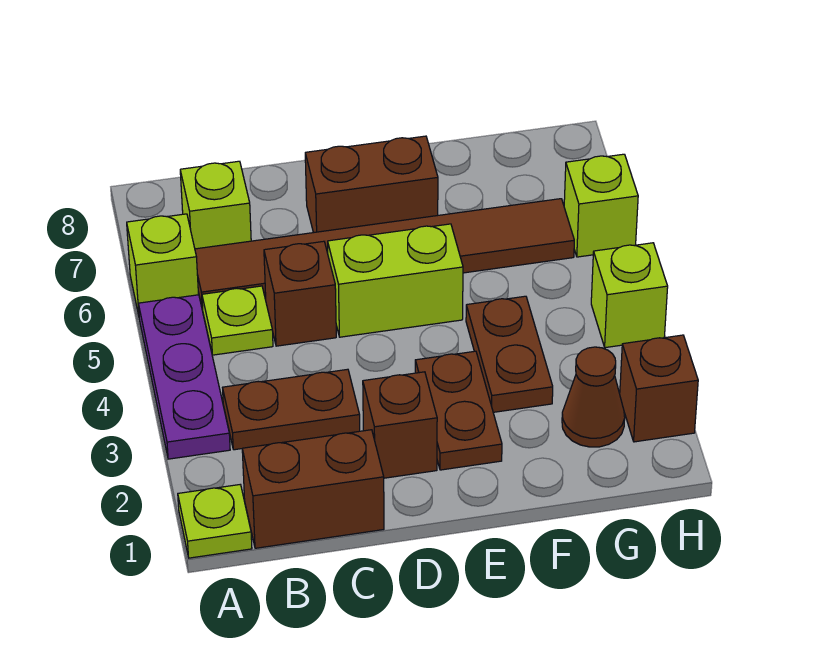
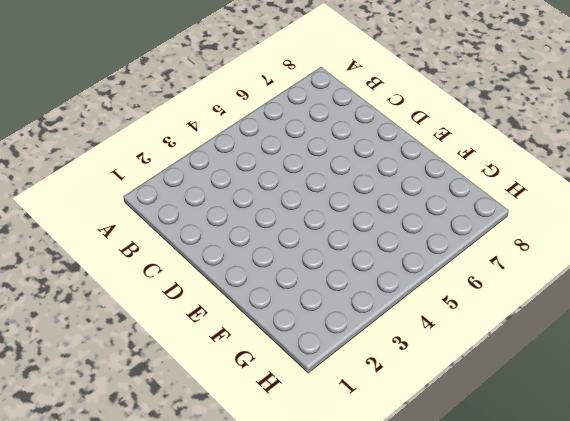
none -> lime plate A1 level 1
none -> purple plate A3:A5 level 1
none -> lime brick A6 level 1

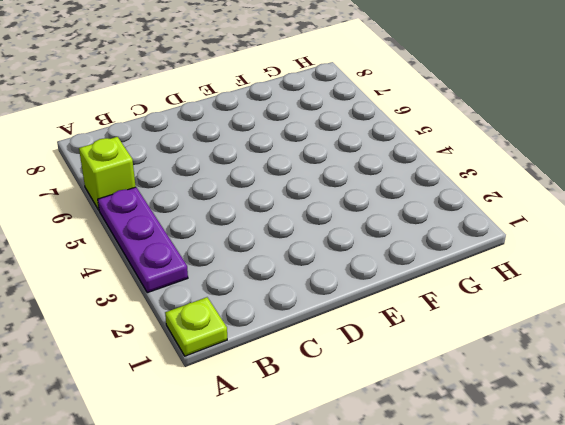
none -> brown brick B1:C1 level 1
none -> brown plate B3:C3 level 1
none -> lime plate B5 level 1

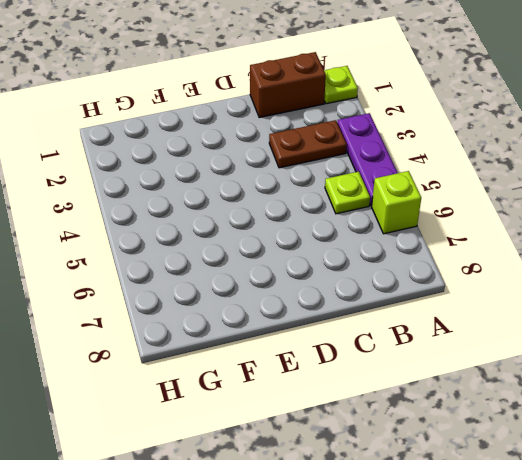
none -> brown tile B6:G6 level 1
none -> lime brick B7 level 1
none -> brown brick C5 level 1

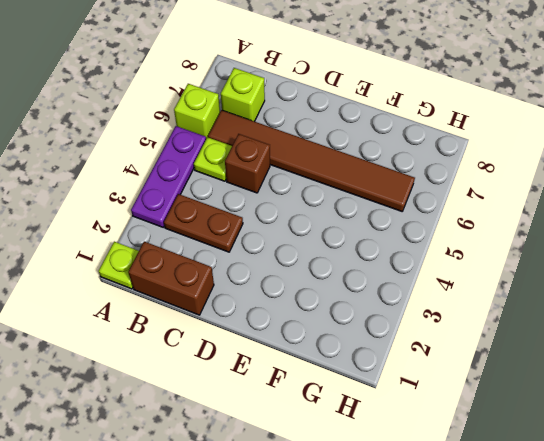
none -> brown brick D2 level 1
none -> lime brick D5:E5 level 1
none -> brown brick D7:E7 level 1

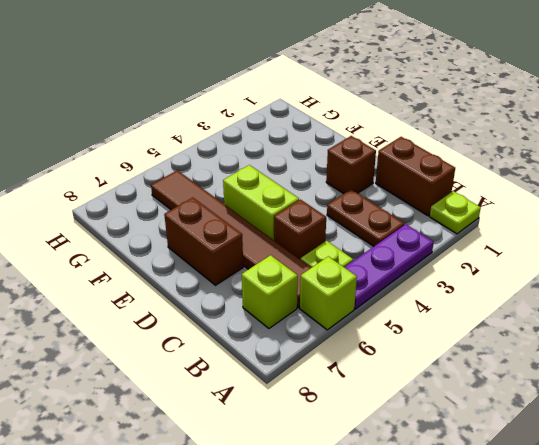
none -> brown plate E2:E3 level 1
none -> brown plate F3:F4 level 1
none -> brown cone G2 level 1

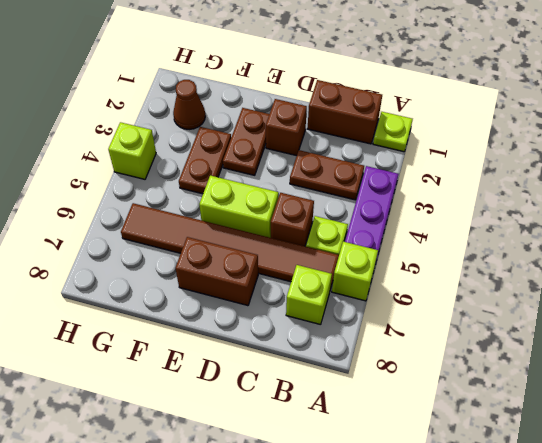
none -> brown brick H2 level 1
none -> lime brick H6 level 1

